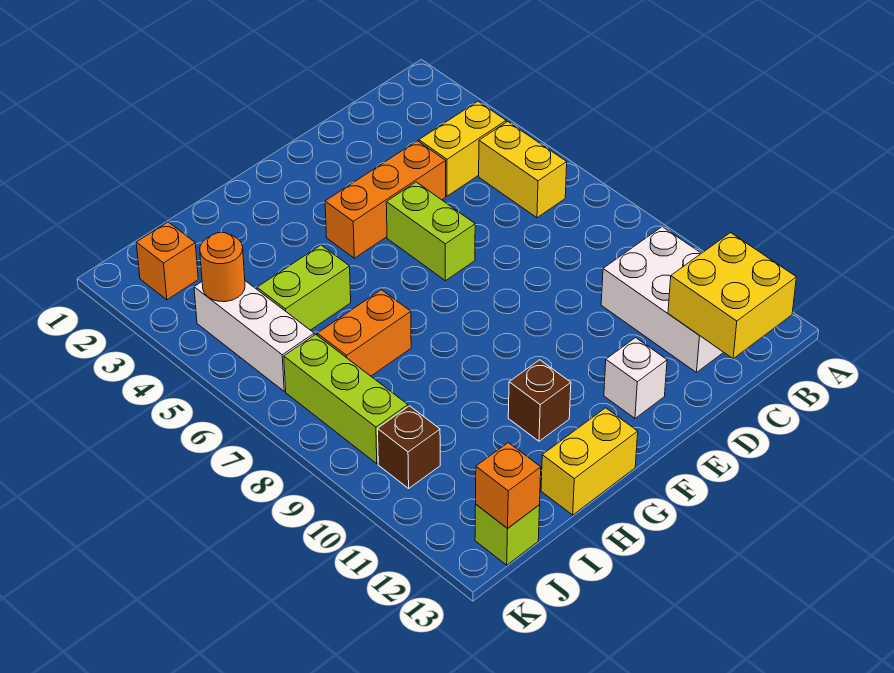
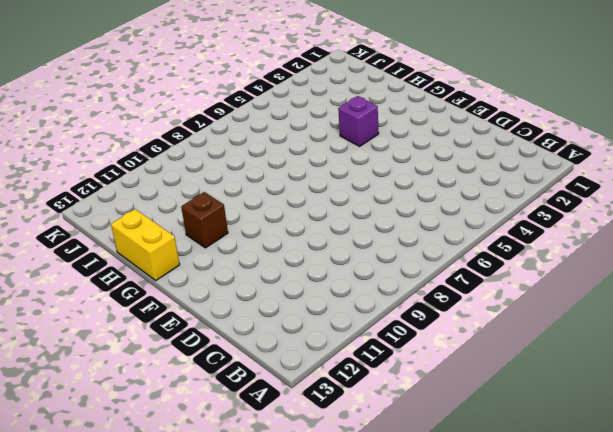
purple brick G4 level 1 -> none
none -> yellow brick B4:C4 level 1
none -> yellow brick B5:B6 level 1
none -> white brick B10:C12 level 1

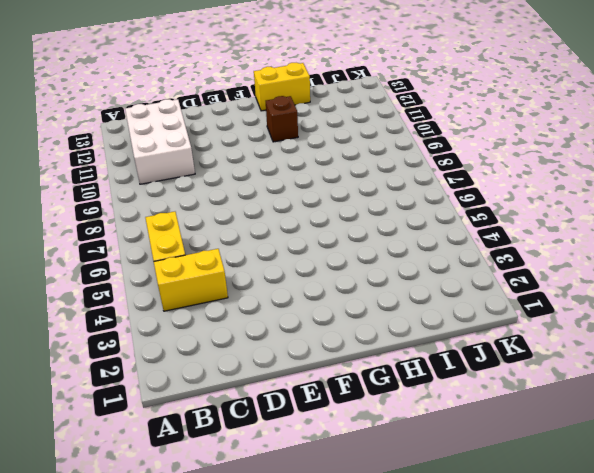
none -> orange brick D4:F4 level 1
none -> lime brick E5:E6 level 1
none -> white brick E12 level 1

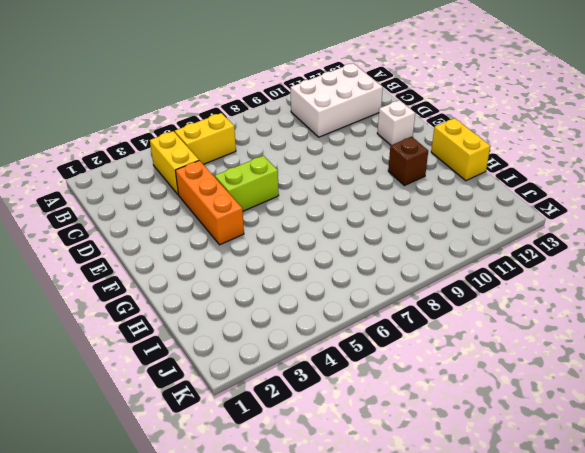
none -> lime brick H5:I5 level 1
none -> orange brick H7:I7 level 1
none -> orange brick J2 level 1

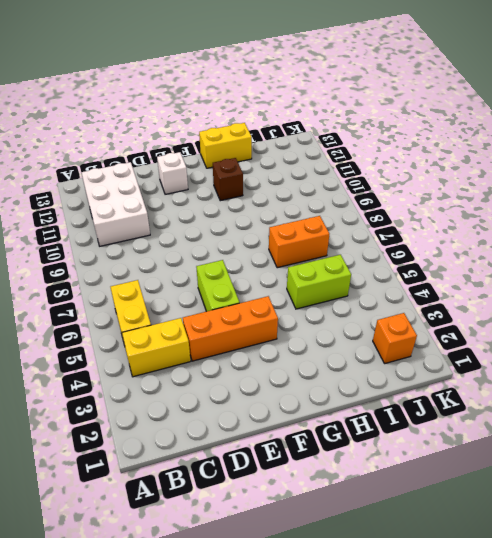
none -> white brick J4:J6 level 1
none -> lime brick J7:J9 level 1
none -> brown brick J10 level 1

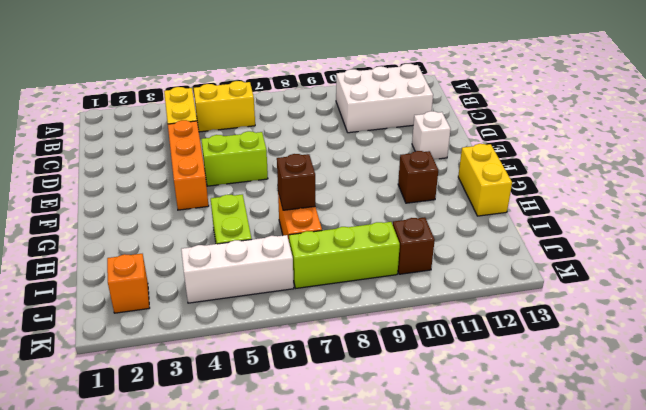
brown brick H7 level 2 -> none
none -> lime brick J13 level 1
none -> yellow brick B12:C13 level 2
none -> orange round brick J4 level 2

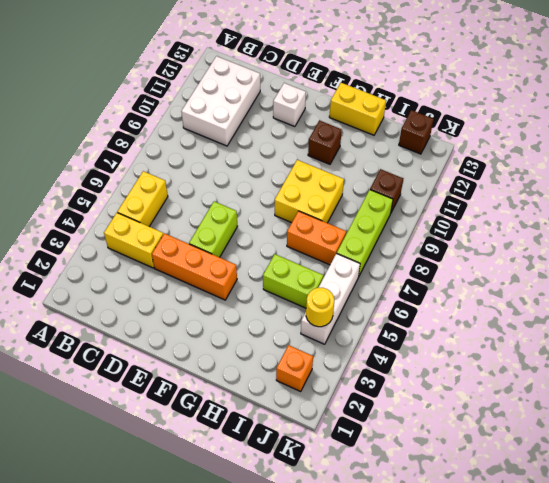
yellow brick G8:H9 level 1 -> yellow brick B12:C13 level 2
yellow round brick J4 level 2 -> orange round brick J4 level 2
brown brick J13 level 1 -> lime brick J13 level 1
none -> orange brick J13 level 2

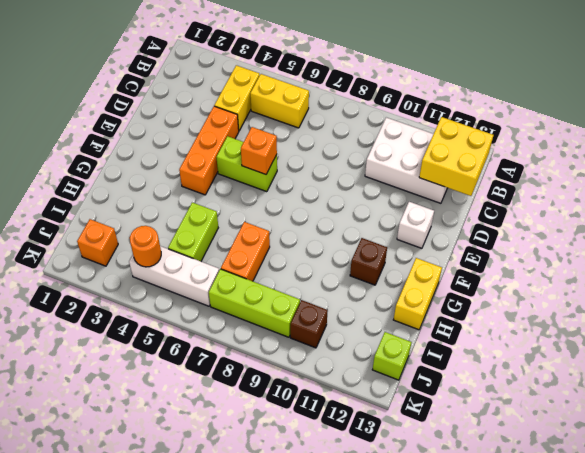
orange brick E6 level 2 -> orange brick J13 level 2

